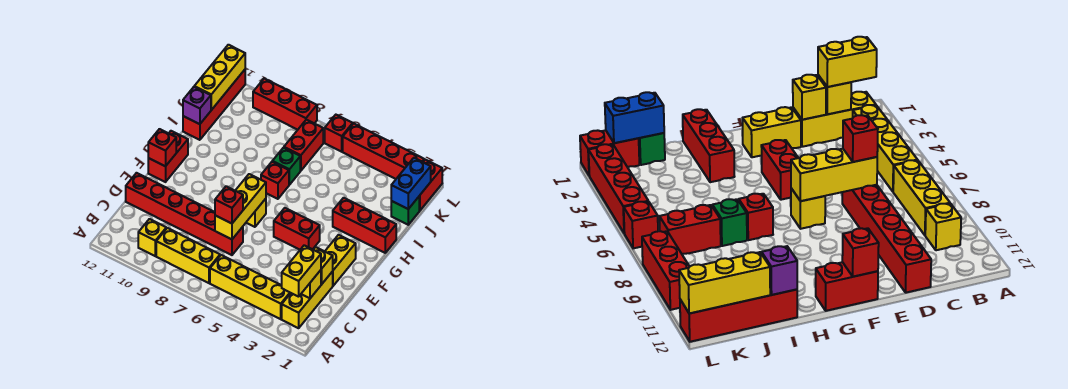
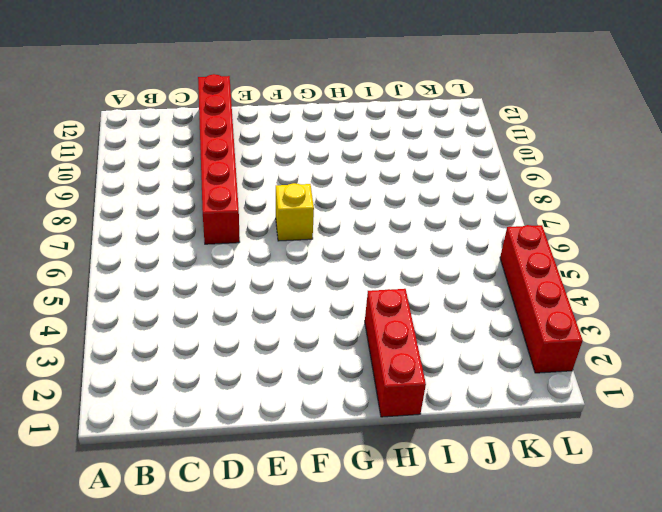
none -> yellow brick B2:D2 level 1
none -> yellow brick B3:B6 level 1
none -> yellow brick B7:B9 level 1

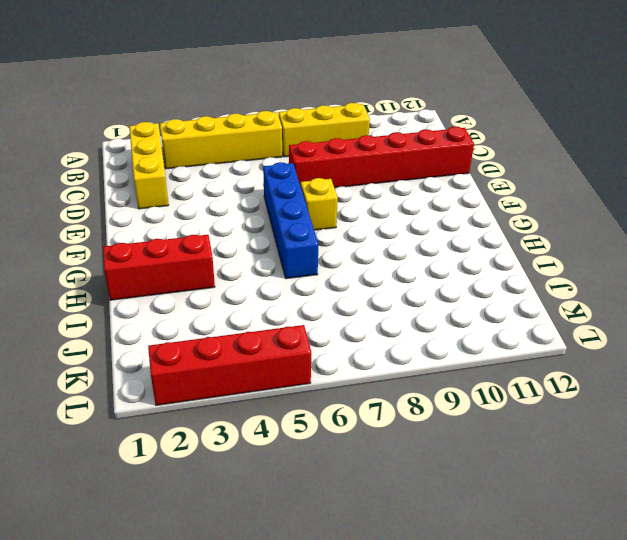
blue brick E6:H6 level 1 -> none
none -> yellow brick B10 level 1
none -> yellow brick E2:F2 level 1
none -> red brick F4:F5 level 1

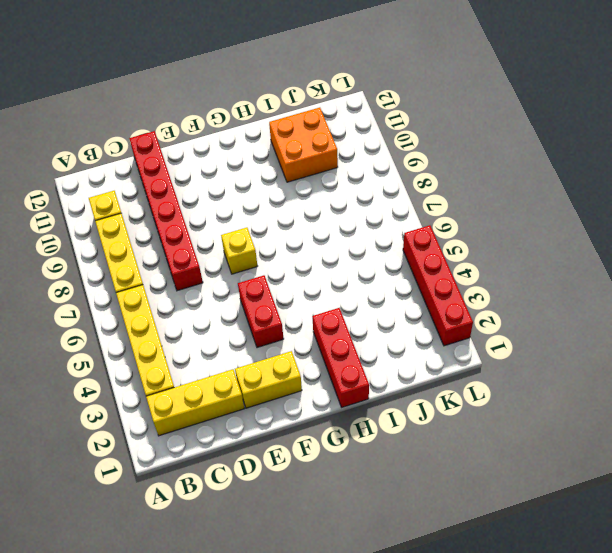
orange brick I10:J11 level 1 -> none
none -> red brick F12:G12 level 1
none -> red brick H7 level 1
none -> green brick I7 level 1

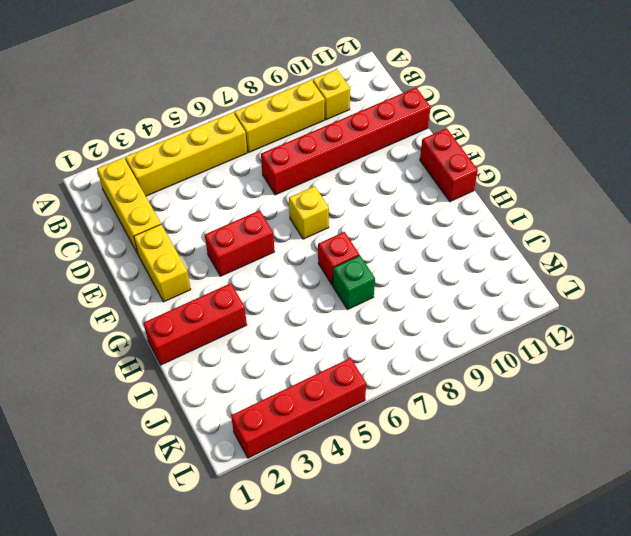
none -> red brick I12:L12 level 1
none -> green brick J1 level 1
none -> red brick J7:K7 level 1

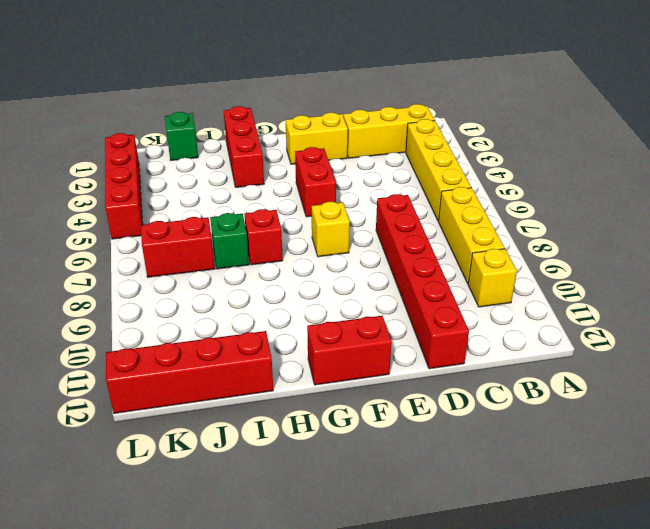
none -> red brick K1:L1 level 1
none -> red brick L6 level 1
none -> red brick L8:L10 level 1

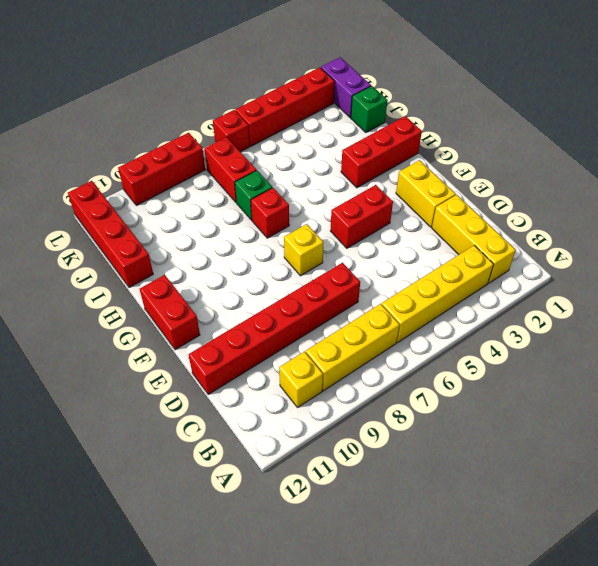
purple brick K1:L1 level 1 -> red brick K1:L1 level 1
none -> yellow brick C2 level 2
none -> yellow brick D2 level 2
none -> yellow brick D7:F7 level 2

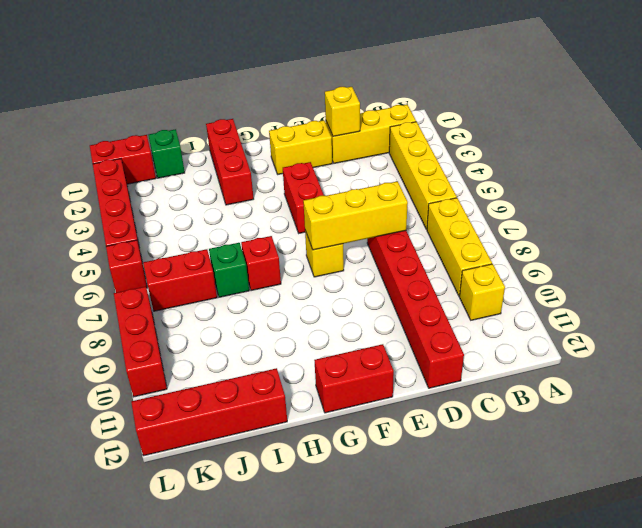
none -> yellow brick C2 level 2
none -> red brick F12 level 2
none -> purple brick I12 level 2

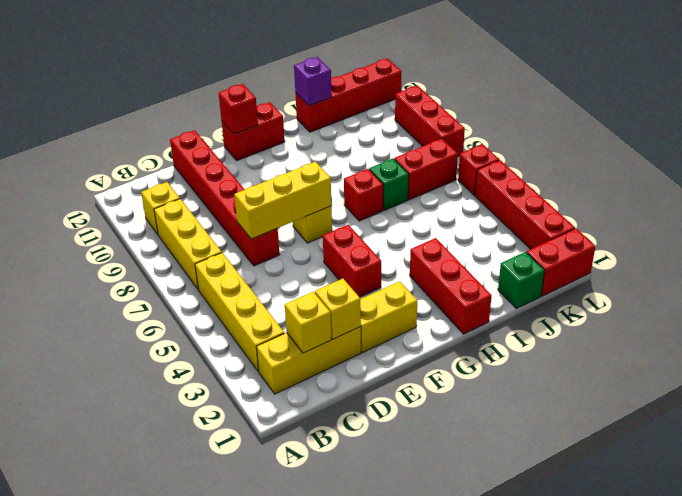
none -> blue brick J1:K1 level 2
none -> yellow brick J12:L12 level 2
none -> yellow brick B2:C2 level 3

